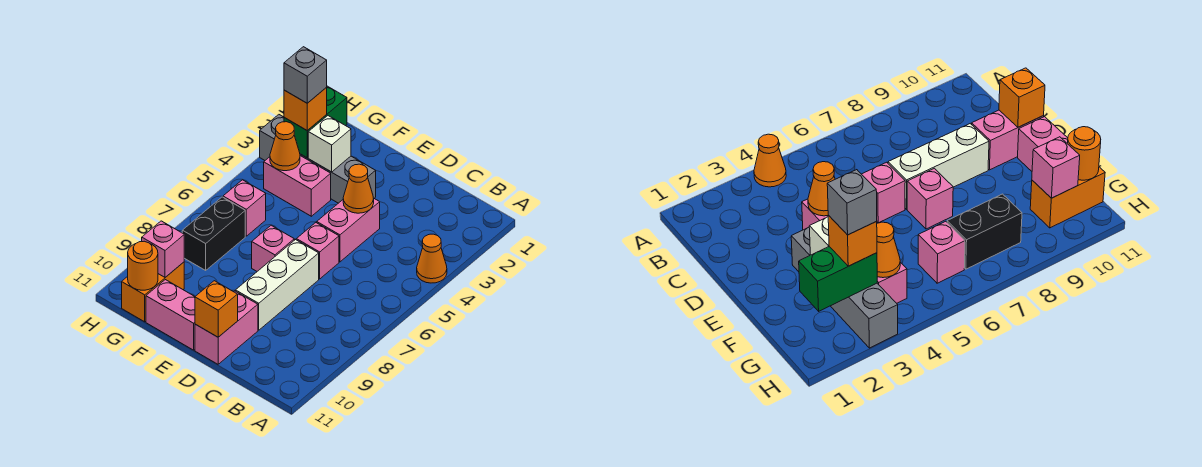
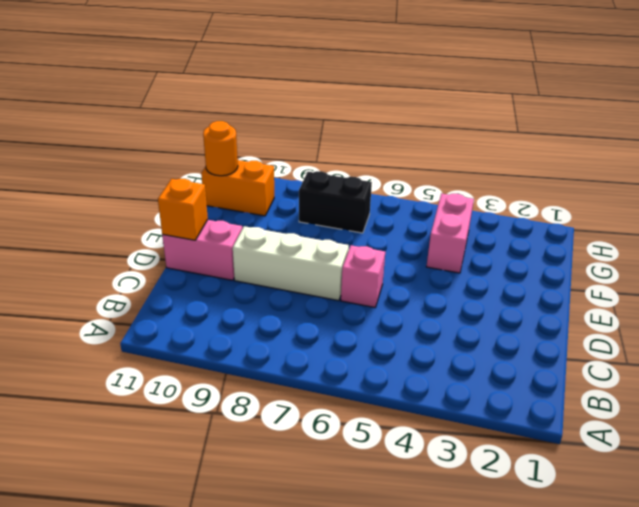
none -> orange cone A4 level 1
none -> pink brick D4:D5 level 1
none -> grey brick E3:H3 level 1

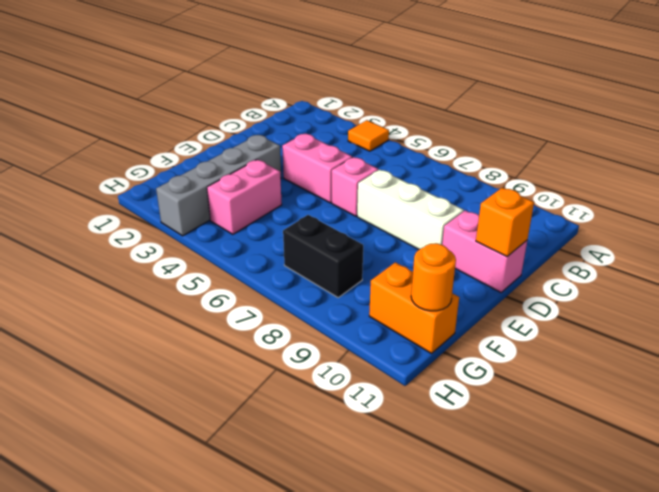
orange tile A4 level 1 -> orange cone A4 level 1
none -> pink brick E7 level 1
none -> pink brick E11:F11 level 1
none -> pink brick G6 level 1

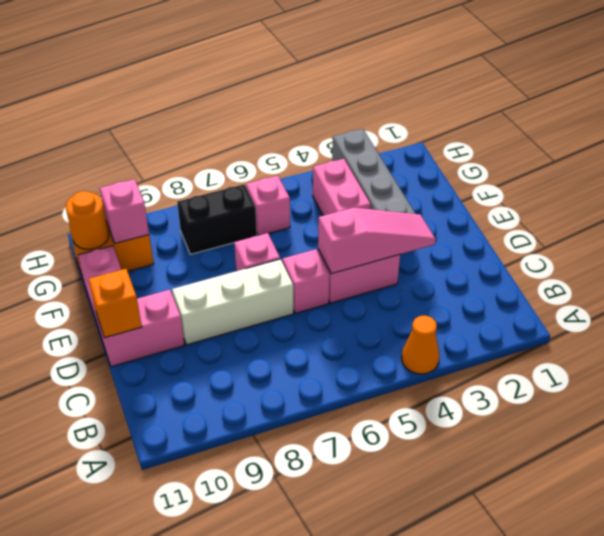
pink slope D3:D5 level 2 top 5 -> orange cone D4 level 2
none -> white brick F3 level 2
none -> green brick G2:G3 level 2
none -> orange cone G4 level 2

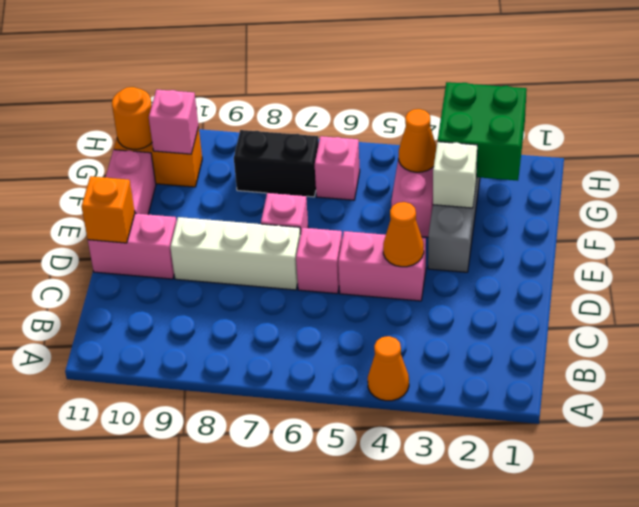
green brick G2:H3 level 2 -> green brick G2:G3 level 2
none -> orange brick G3 level 3
none -> grey brick G3 level 4

